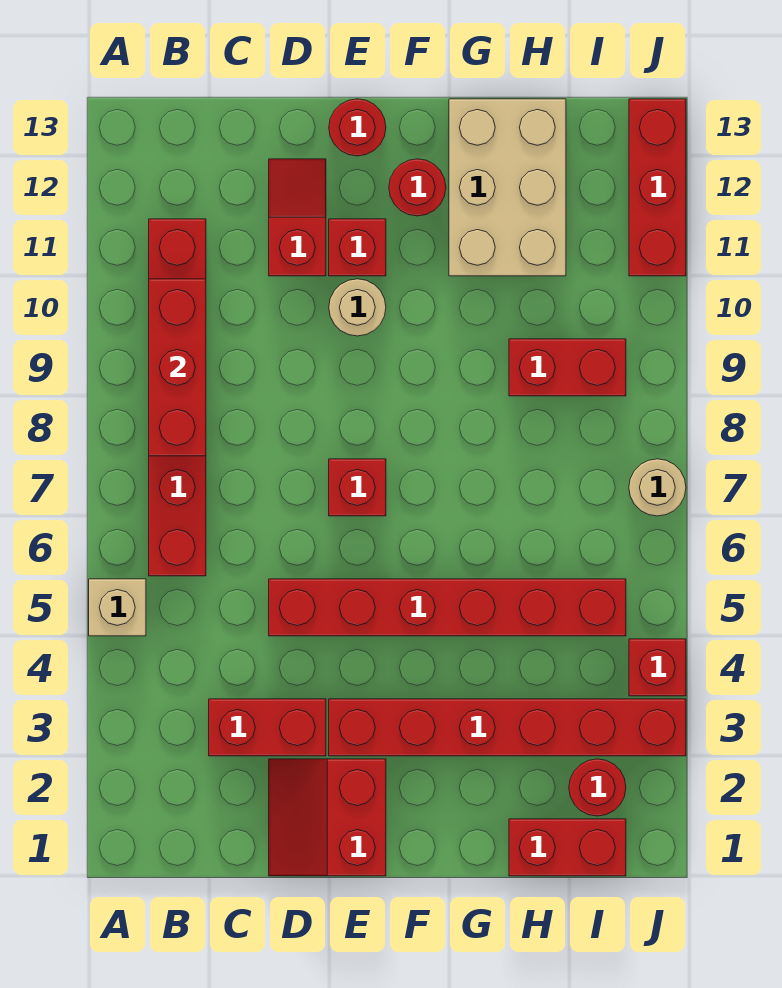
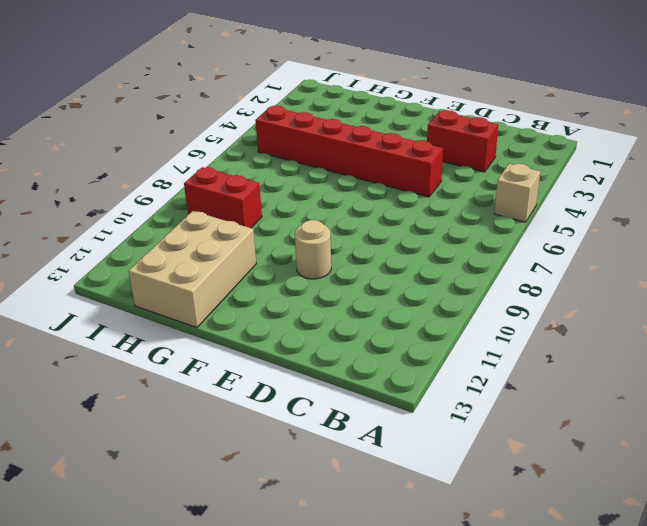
none -> red brick B6:B11 level 1
none -> red slope D1:E2 level 1 top E
none -> red slope D11:D12 level 1 top 11

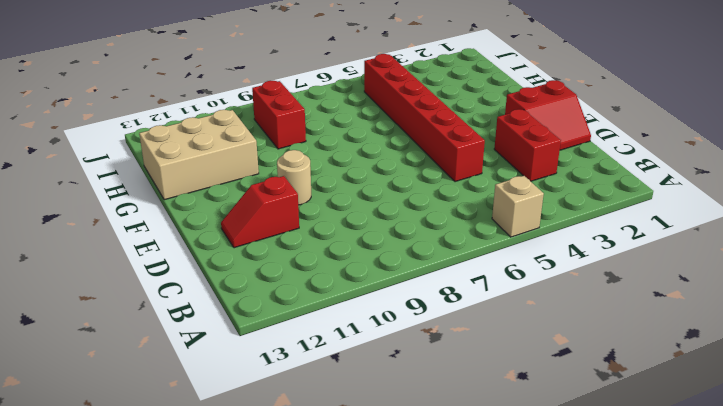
none -> red brick B6:B11 level 1
none -> red brick E3:J3 level 1
none -> red brick E7 level 1

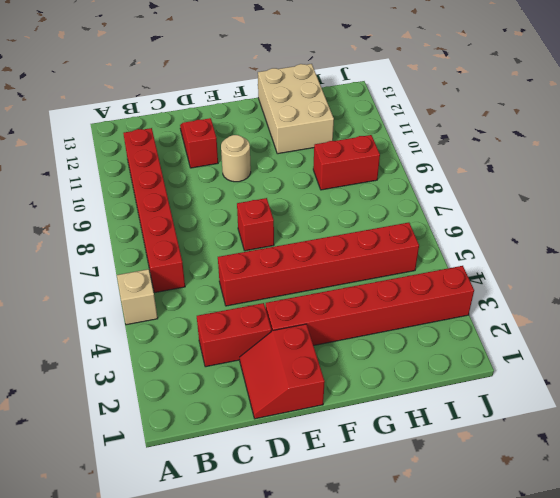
none -> red brick E11 level 1
none -> red round brick E13 level 1
none -> red round brick F12 level 1

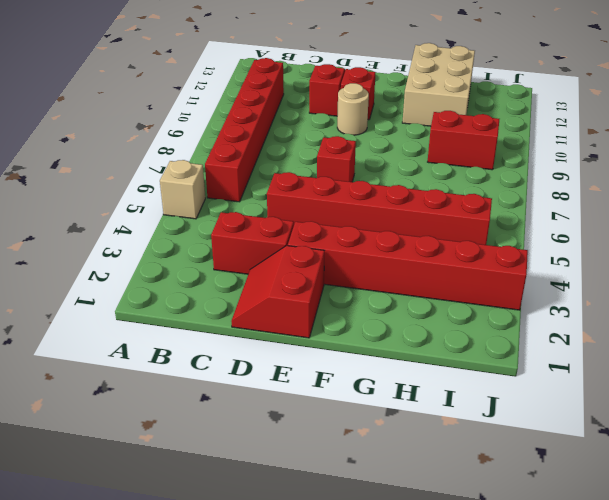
none -> red round brick E13 level 1
none -> red round brick F12 level 1
none -> red brick H1:I1 level 1

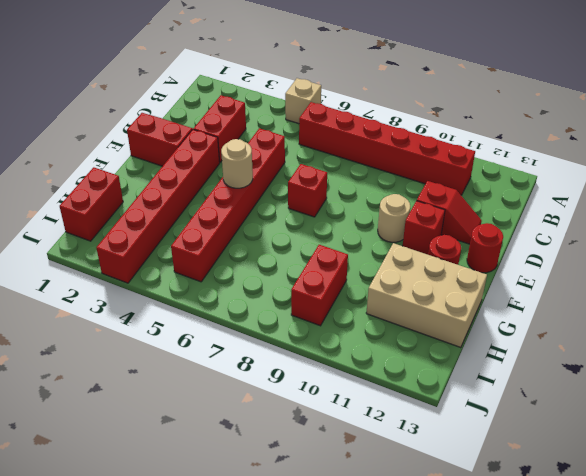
tan round brick F5 level 2 -> tan round brick J7 level 1
none -> red round brick I2 level 1
none -> red brick J4 level 1
none -> red brick J11:J13 level 1

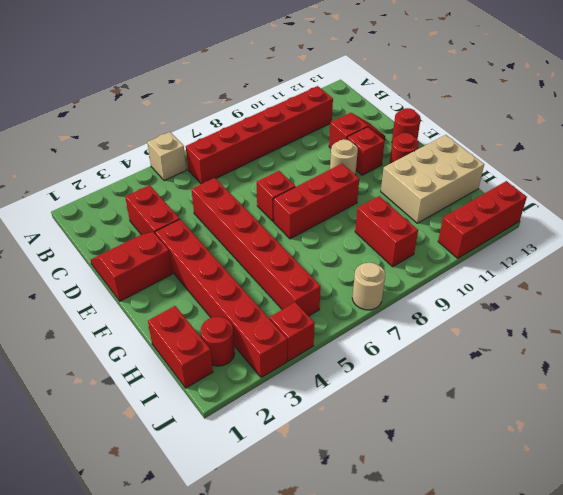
red brick F7:F9 level 1 -> red brick B8:B10 level 2

